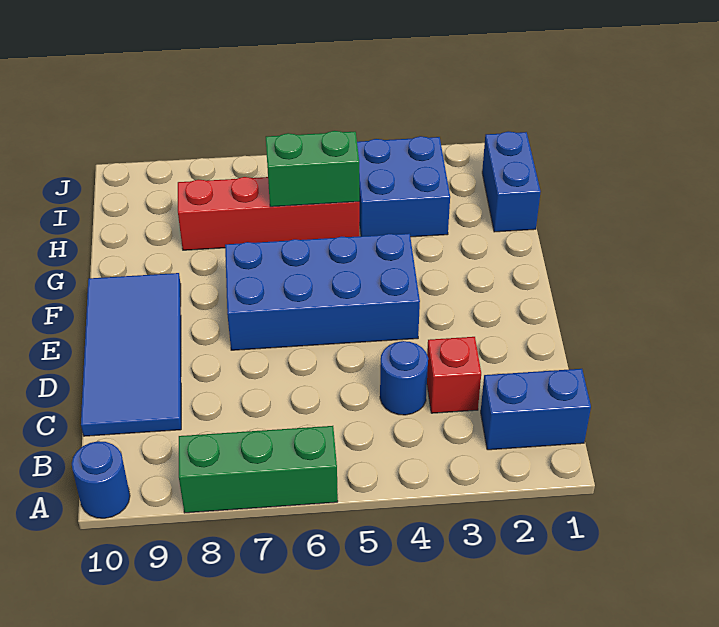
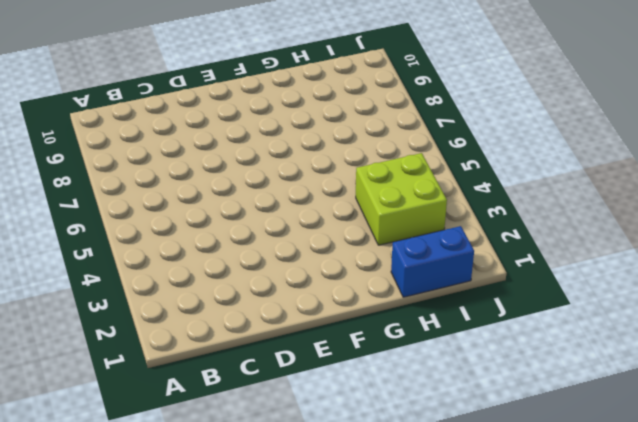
lime brick H3:I4 level 1 -> blue brick H3:I4 level 1
none -> green brick A6:A8 level 1
none -> blue round brick A10 level 1

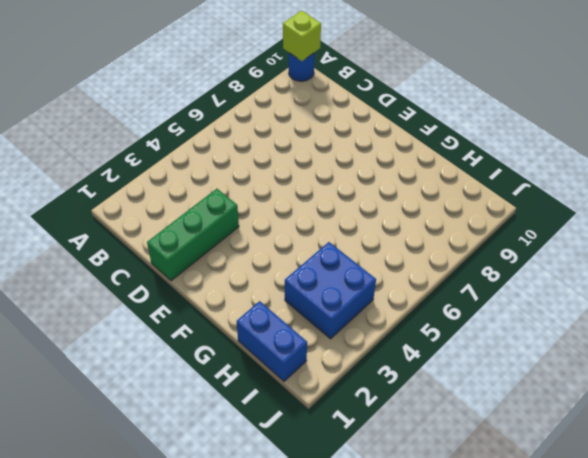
lime brick A10 level 2 -> none
green brick D1:D3 level 1 -> green brick A6:A8 level 1
none -> blue brick B1:B2 level 1
none -> red brick C3 level 1

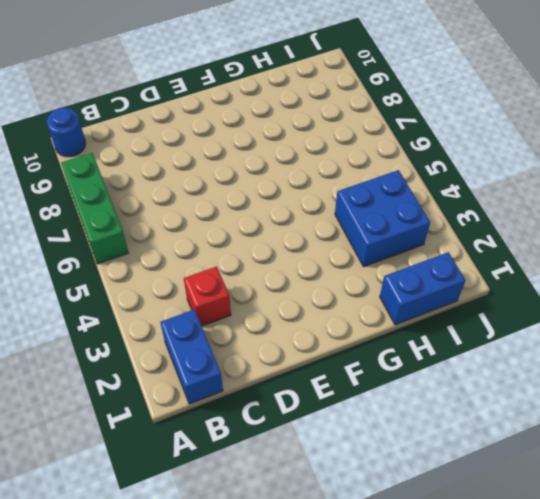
none -> blue round brick C4 level 1
none -> blue tile C9:F10 level 1

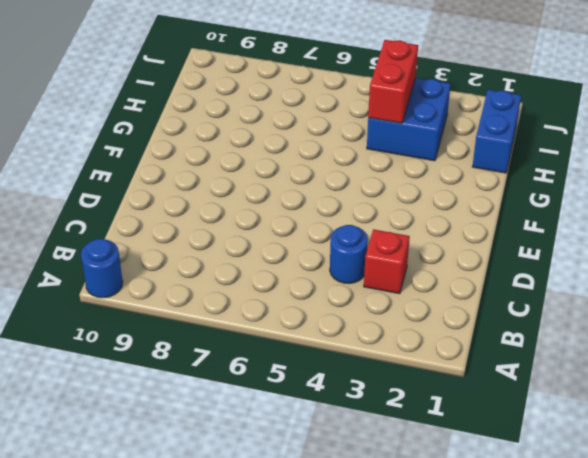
red brick H4:I4 level 2 -> none
none -> green brick A6:A8 level 1
none -> blue brick B1:B2 level 1

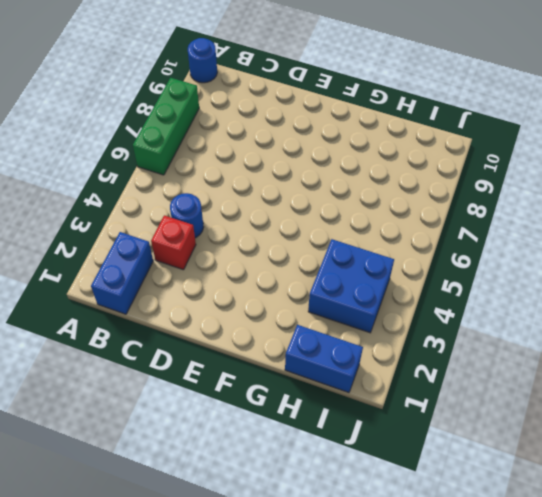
none -> blue tile C9:F10 level 1
none -> blue brick E4:F7 level 1

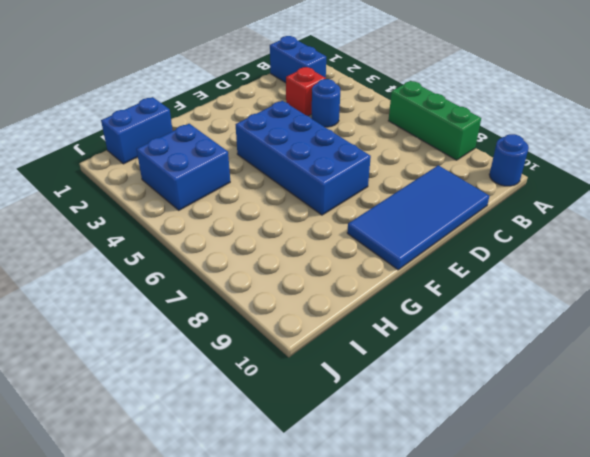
none -> red brick H5:H8 level 1
none -> green brick H5:H6 level 2

